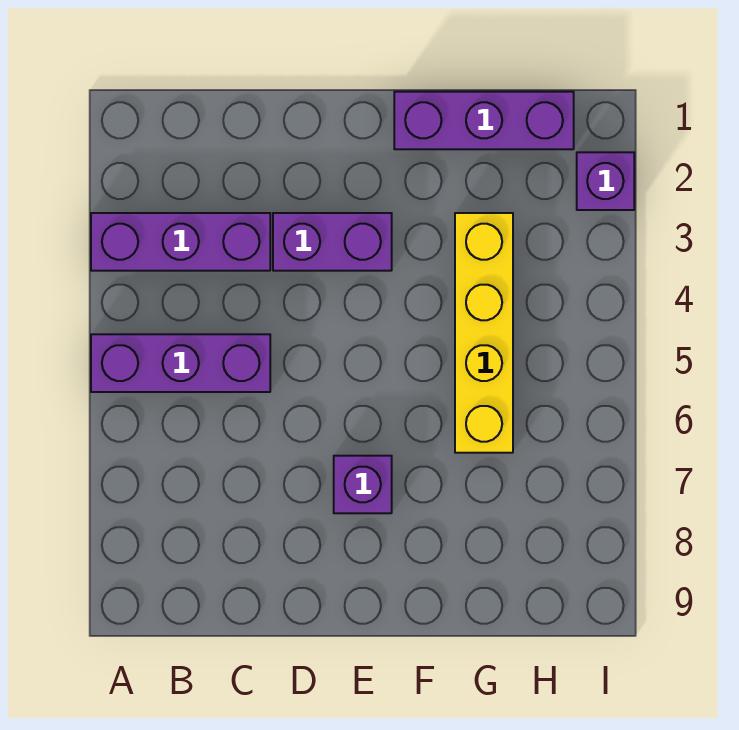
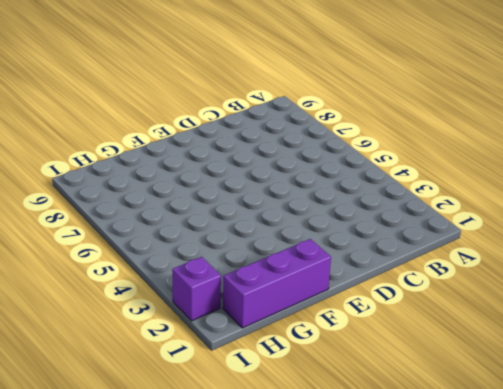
none -> purple brick A3:C3 level 1
none -> purple brick A5:C5 level 1

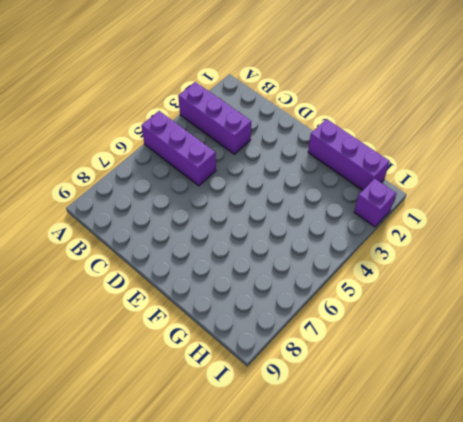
none -> purple brick D3:E3 level 1
none -> purple brick E7 level 1

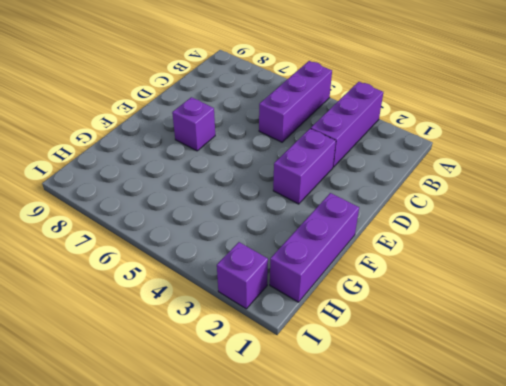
none -> yellow brick G3:G6 level 1

